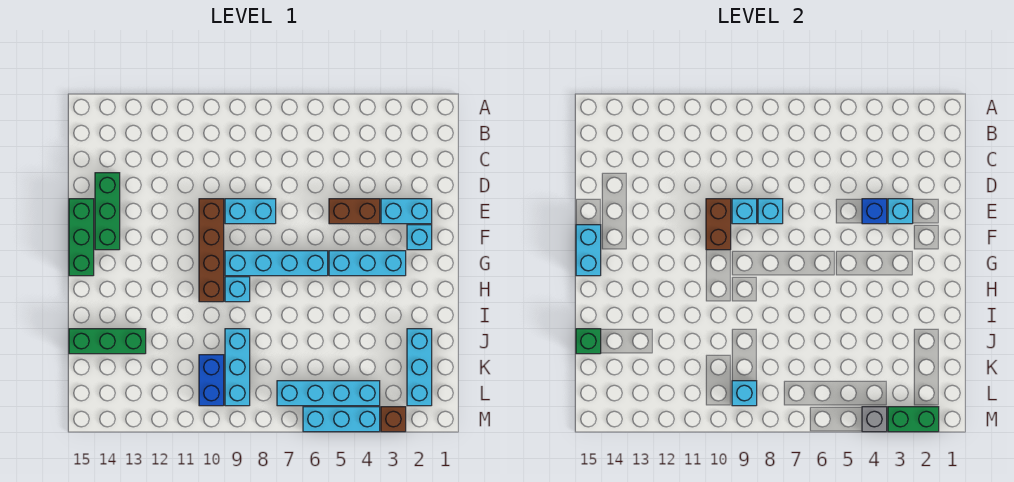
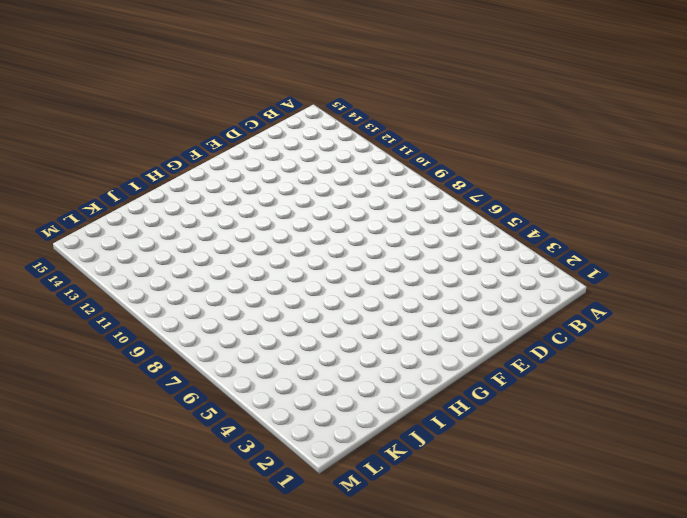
none -> green brick D14:F14 level 1
none -> cyan brick E2:E3 level 1
none -> brown brick E4:E5 level 1

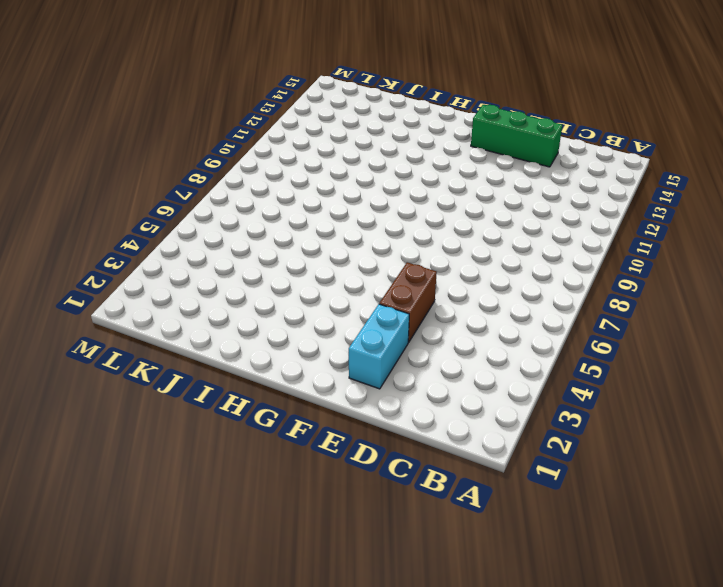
none -> cyan brick E8:E9 level 1
none -> brown brick E10:H10 level 1
none -> green brick E15:G15 level 1

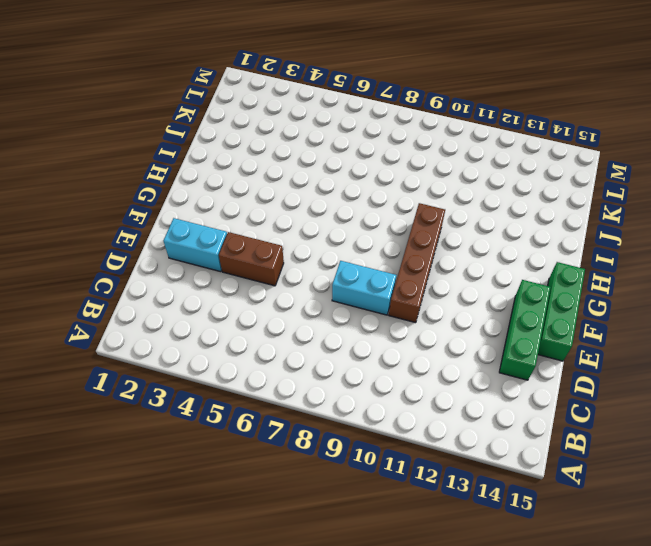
none -> cyan brick F2 level 1
none -> cyan brick G3:G5 level 1
none -> cyan brick G6:G9 level 1

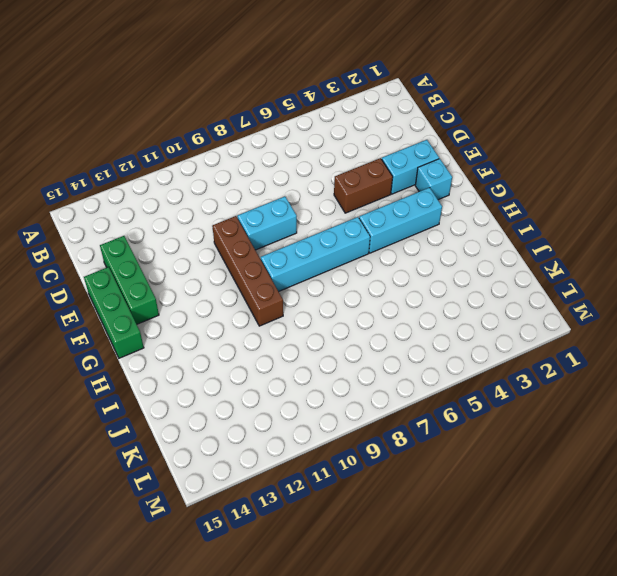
none -> cyan brick H9 level 1
none -> cyan brick J2:L2 level 1
none -> cyan brick J9:L9 level 1

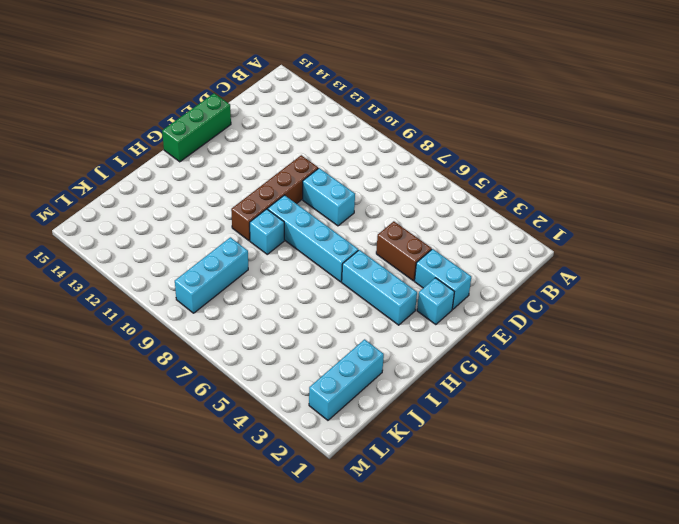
none -> green brick D14:F14 level 1
none -> green brick J13:J15 level 1
none -> blue brick K10:L10 level 1

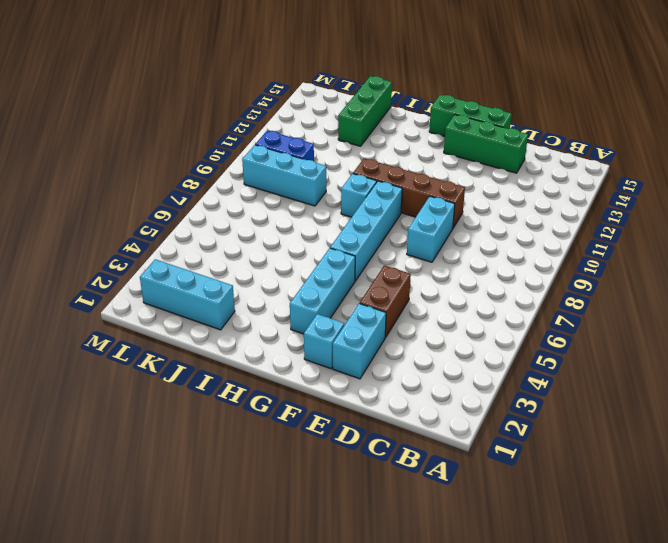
none -> cyan brick L4:L7 level 1
none -> brown brick M3 level 1
none -> cyan brick M4:M6 level 1

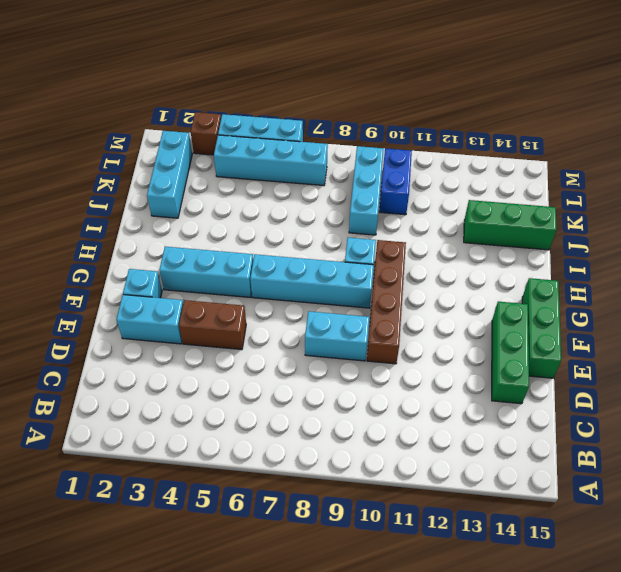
none -> cyan brick E3 level 2
none -> blue brick E4 level 2
none -> cyan brick E8 level 2

